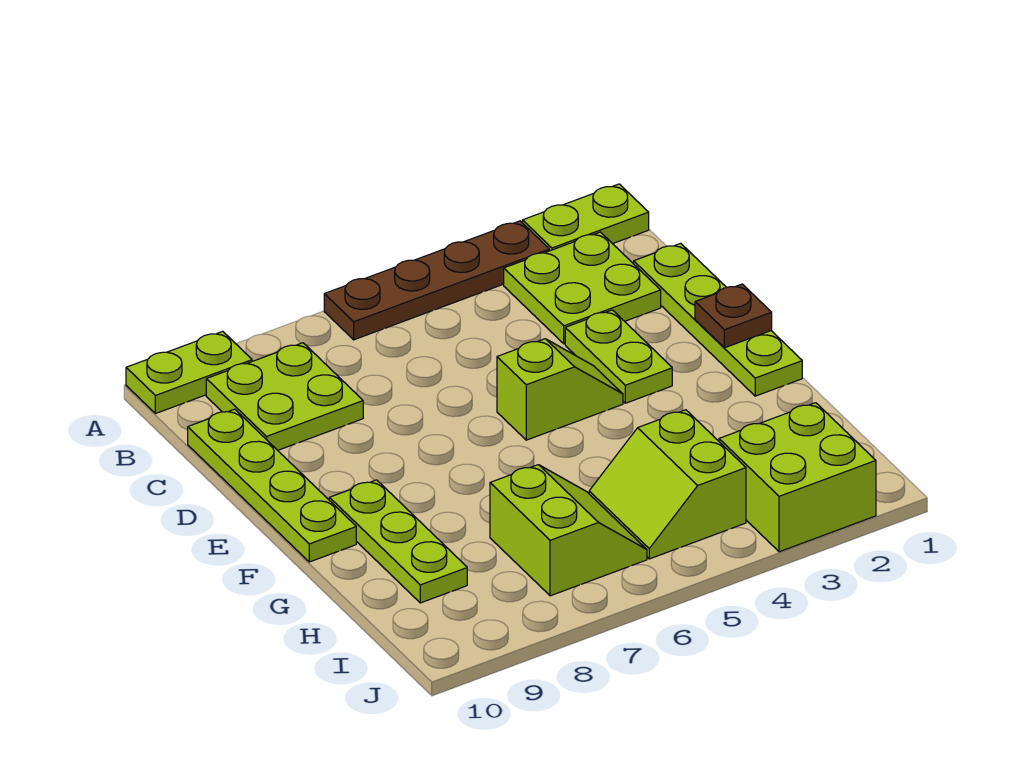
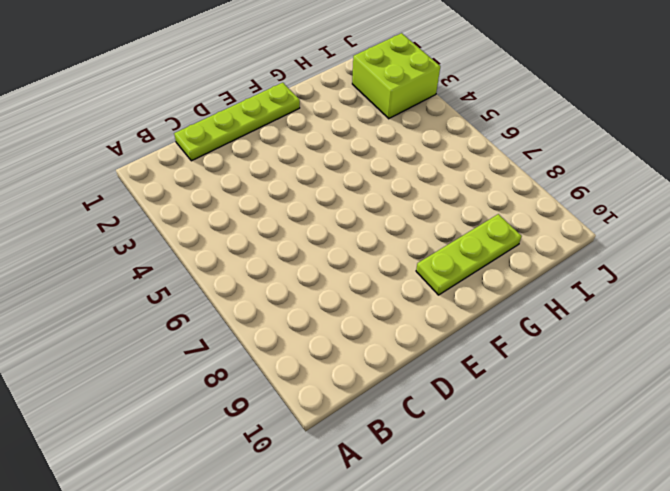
none -> lime plate A1:A2 level 1
none -> brown plate A3:A6 level 1
none -> lime plate A9:A10 level 1

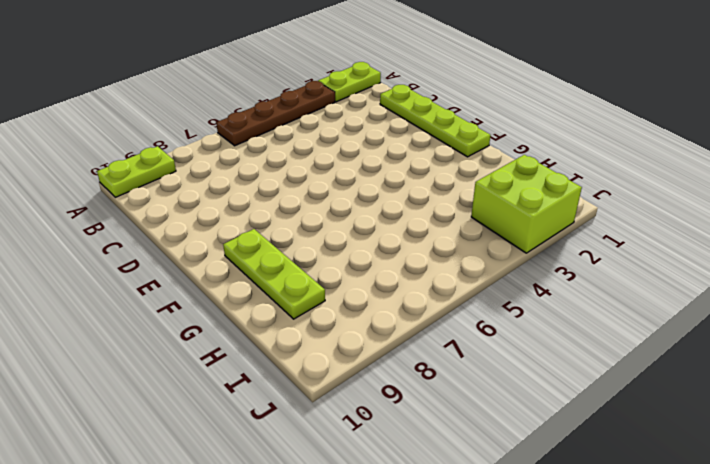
none -> lime plate B2:C3 level 1
none -> lime plate B8:C9 level 1
none -> lime plate C10:F10 level 1

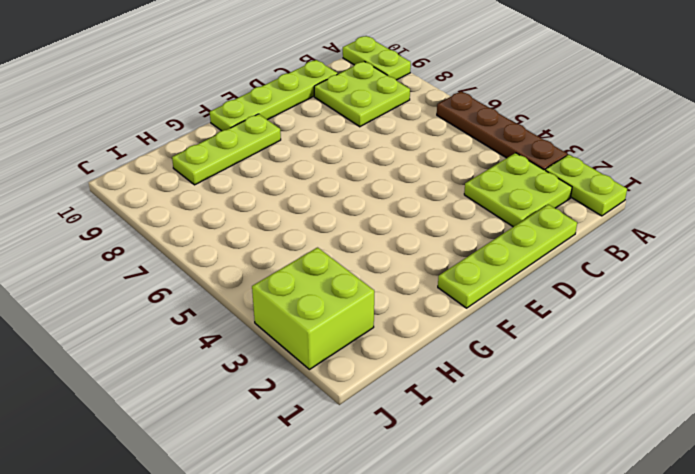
none -> lime plate D3:E3 level 1
none -> lime slope E4:E5 level 1 top 5
none -> lime slope H4:I5 level 1 top 4

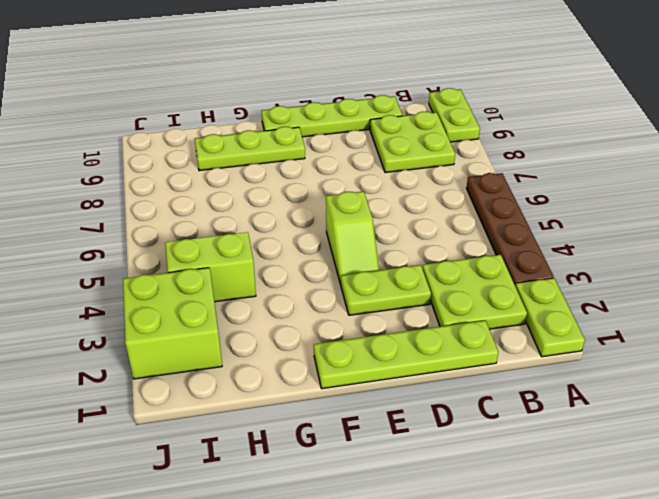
none -> lime slope H6:I7 level 1 top 7
none -> brown plate E1 level 2

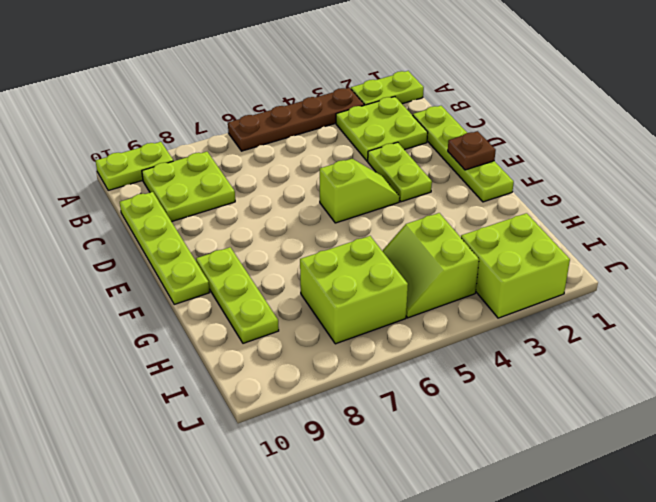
lime brick H6:I7 level 1 -> lime slope H6:I7 level 1 top 7

